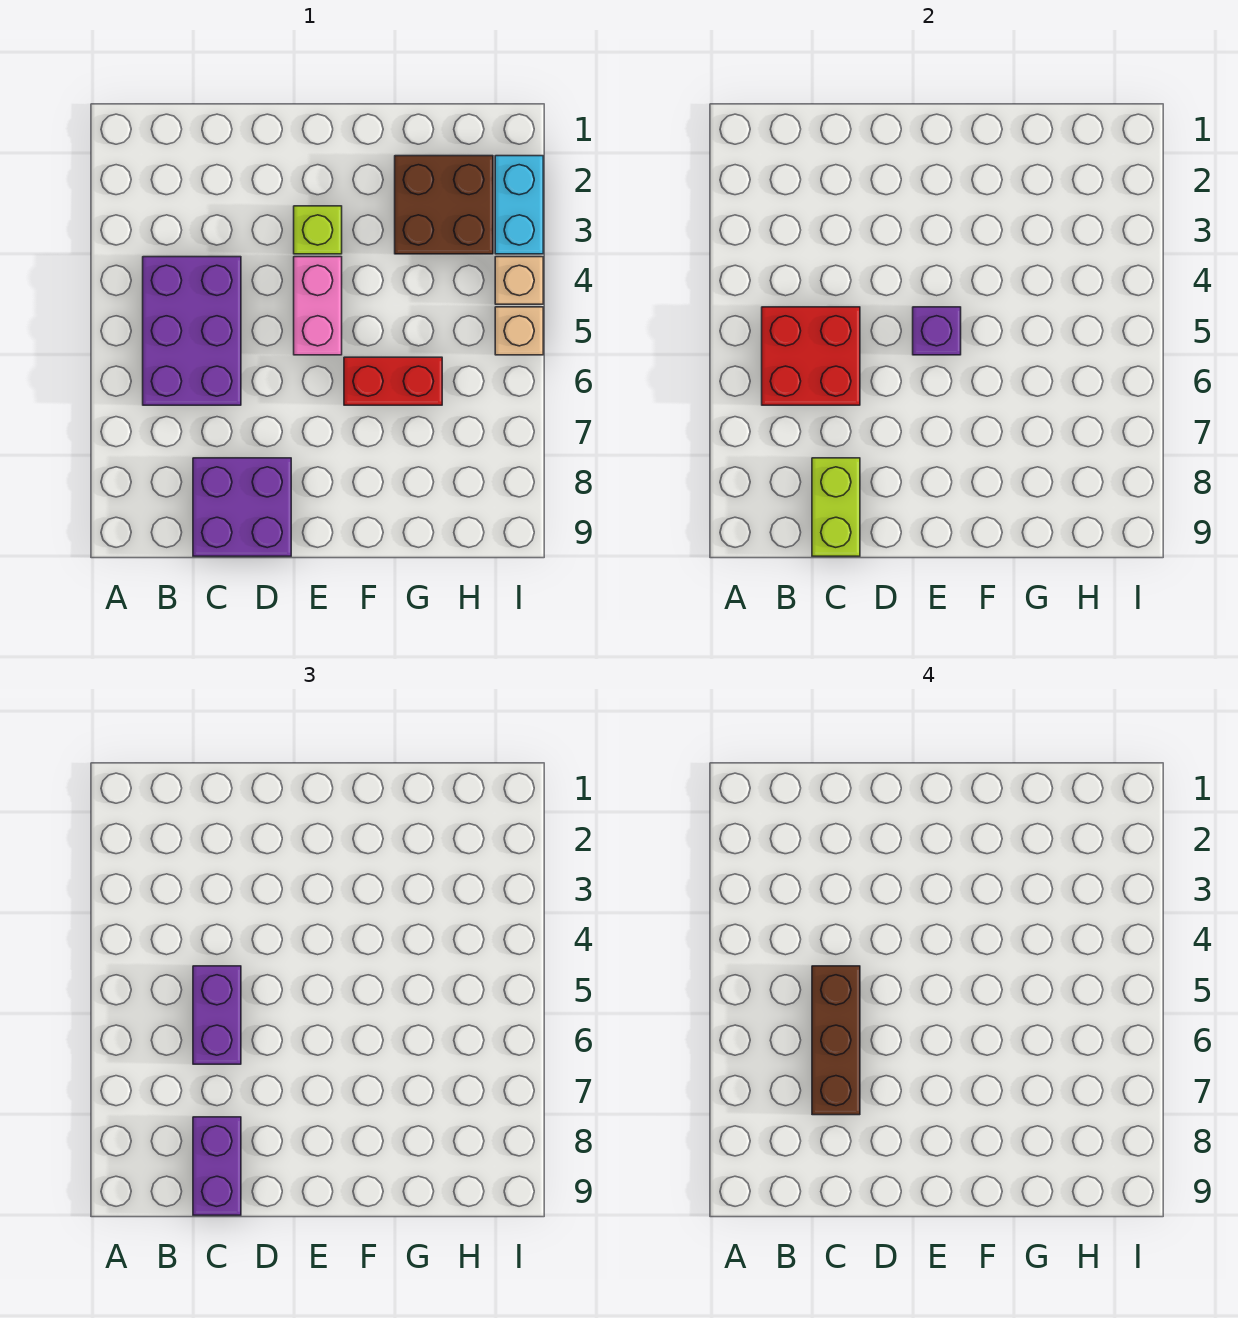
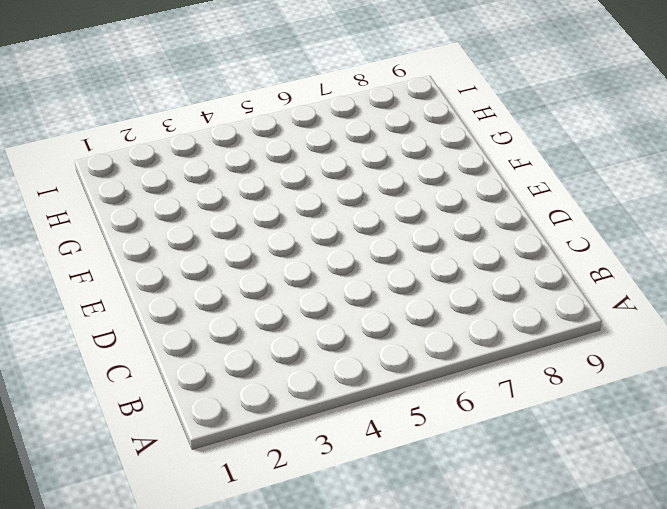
none -> purple brick B4:C6 level 1
none -> purple brick C8:D9 level 1
none -> lime brick E3 level 1

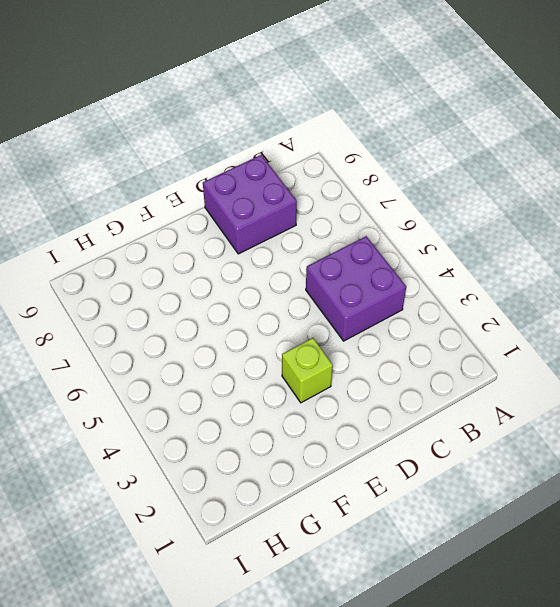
purple brick B4:C5 level 1 -> purple brick B4:C6 level 1
none -> pink brick E4:E5 level 1
none -> red brick F6:G6 level 1
none -> brown brick G2:H3 level 1

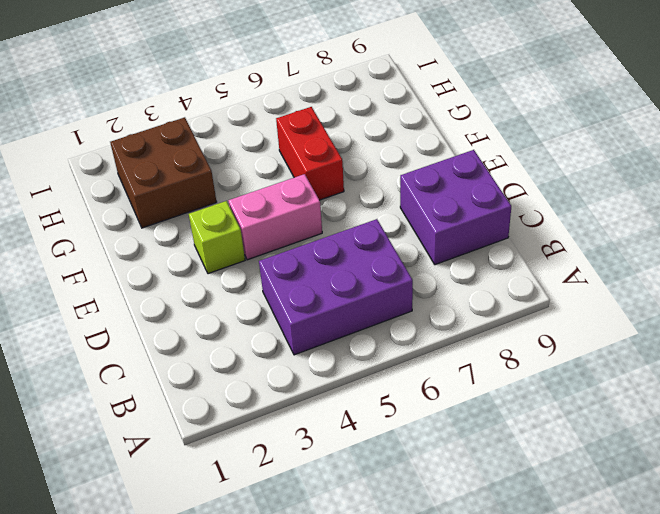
none -> cyan brick I2:I3 level 1
none -> tan brick I4 level 1
none -> tan brick I5 level 1

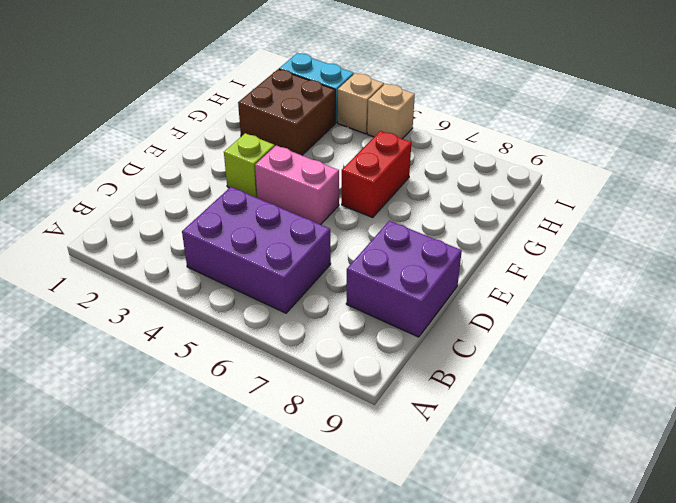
none -> red brick B5:C6 level 2
none -> lime brick C8:C9 level 2
none -> purple brick E5 level 2

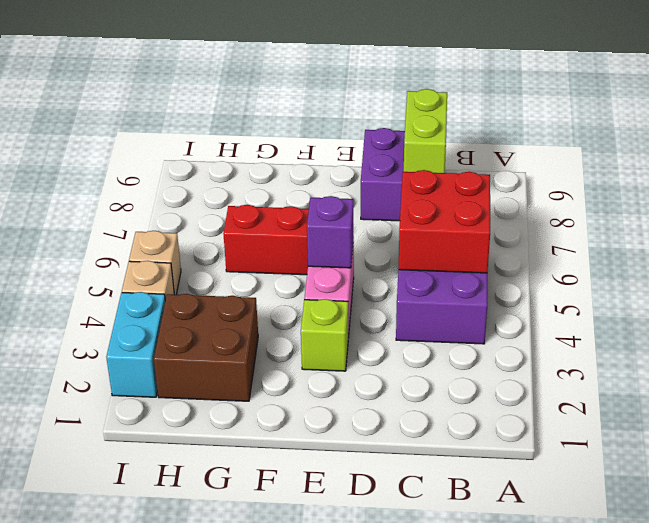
none -> purple brick C5:C6 level 3
none -> purple brick C8:C9 level 3
none -> brown brick C5:C7 level 4

